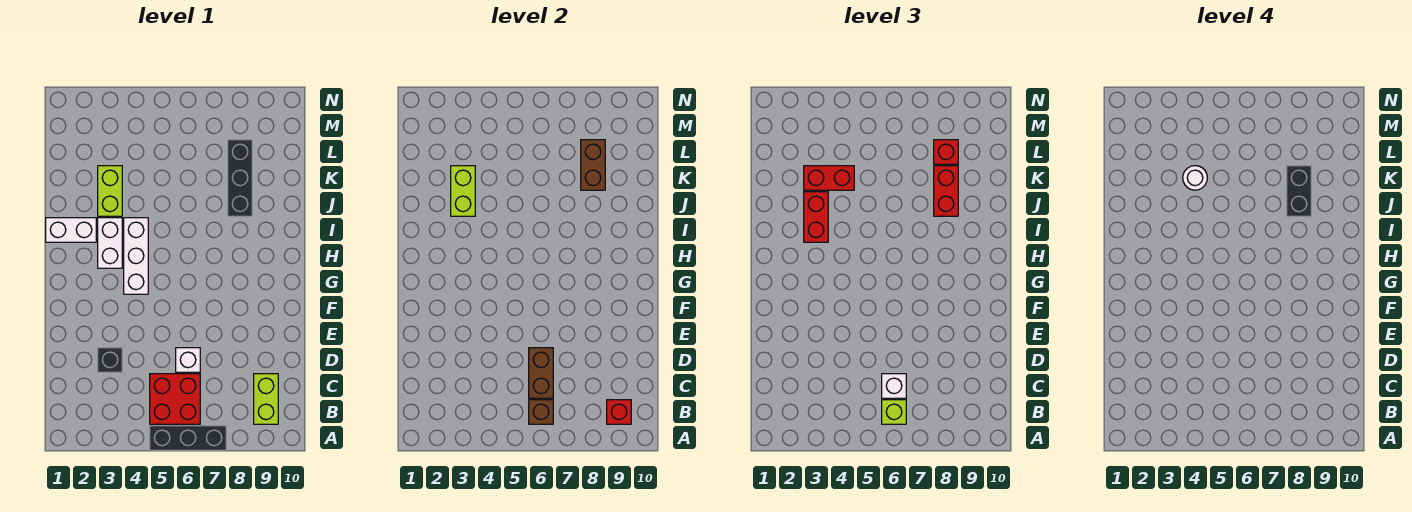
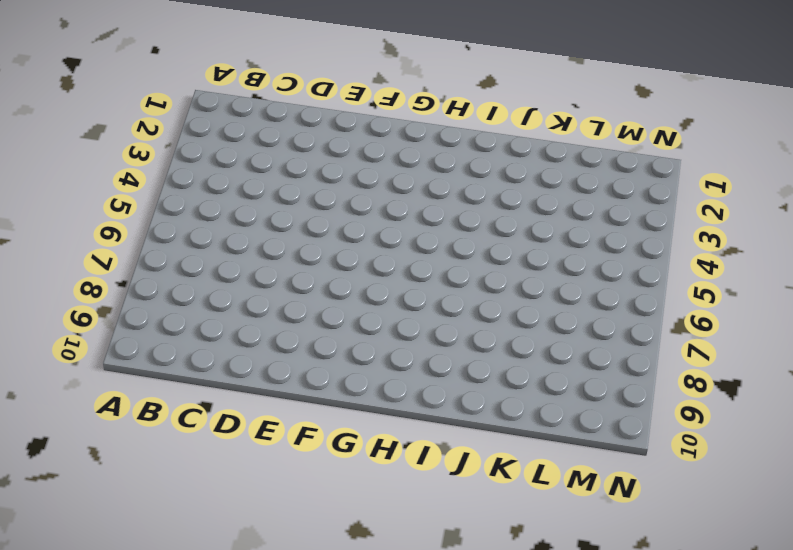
none -> black brick A5:A7 level 1
none -> red brick B5:C6 level 1
none -> lime brick B9:C9 level 1

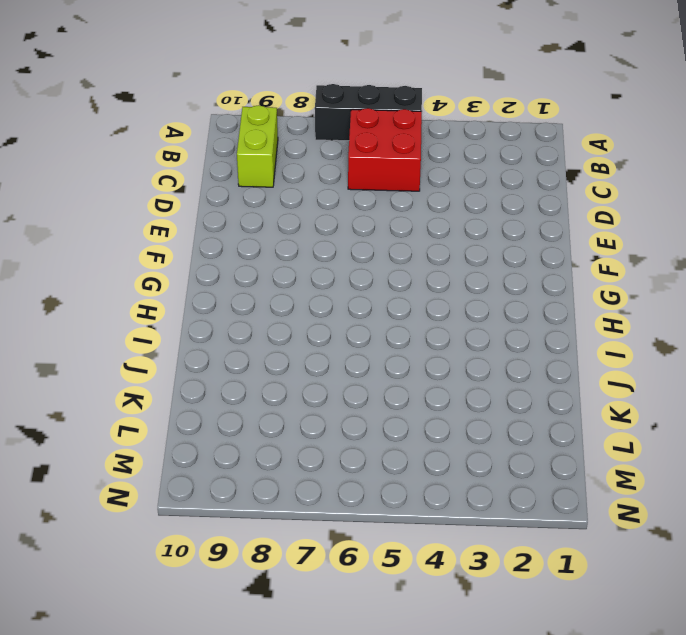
none -> black brick D3 level 1
none -> white brick D6 level 1
none -> white brick G4:I4 level 1

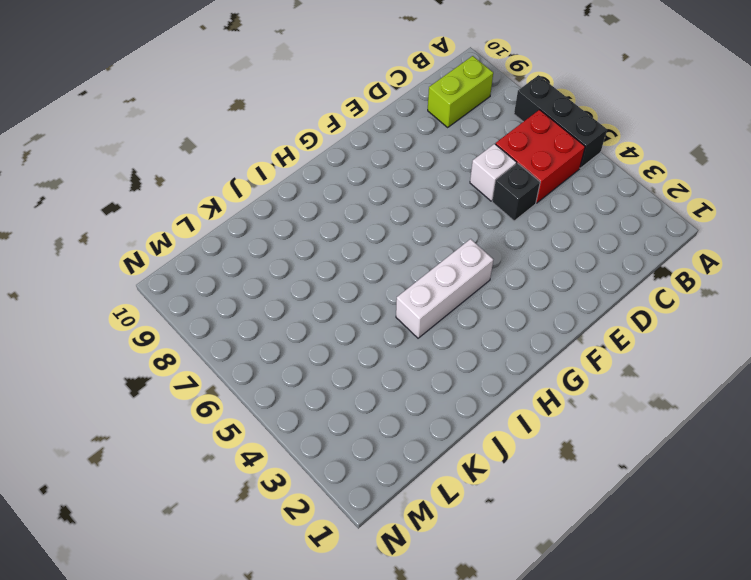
black brick D5 level 1 -> black brick D3 level 1
none -> white brick H3:I3 level 1
none -> white brick I1:I2 level 1
none -> lime brick J3:K3 level 1

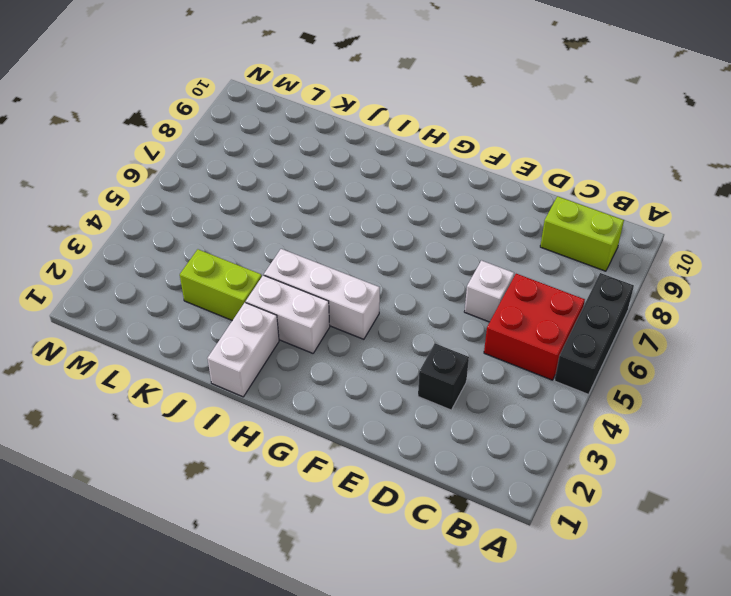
none -> black brick J8:L8 level 1
none -> brown brick B6 level 2
none -> red brick B9 level 2

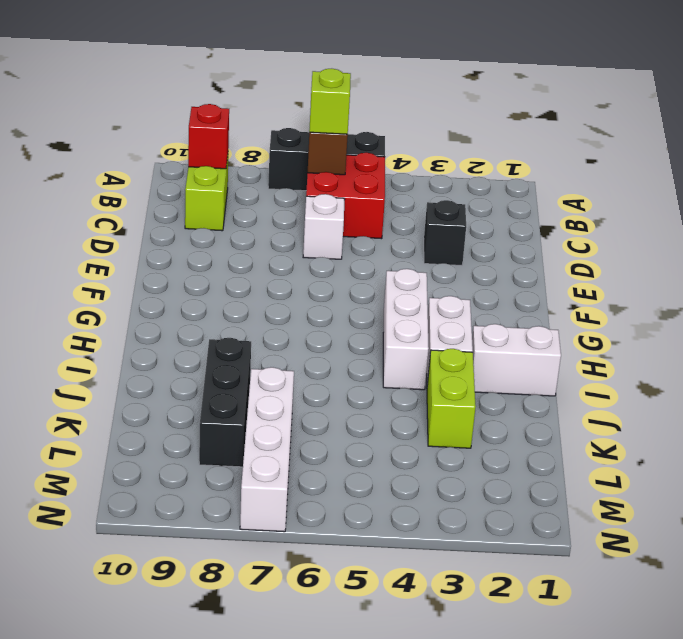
white brick K7:N7 level 1 -> none
none -> brown brick C6:D6 level 2
none -> lime brick J3:K3 level 2
none -> brown brick K8:L8 level 2

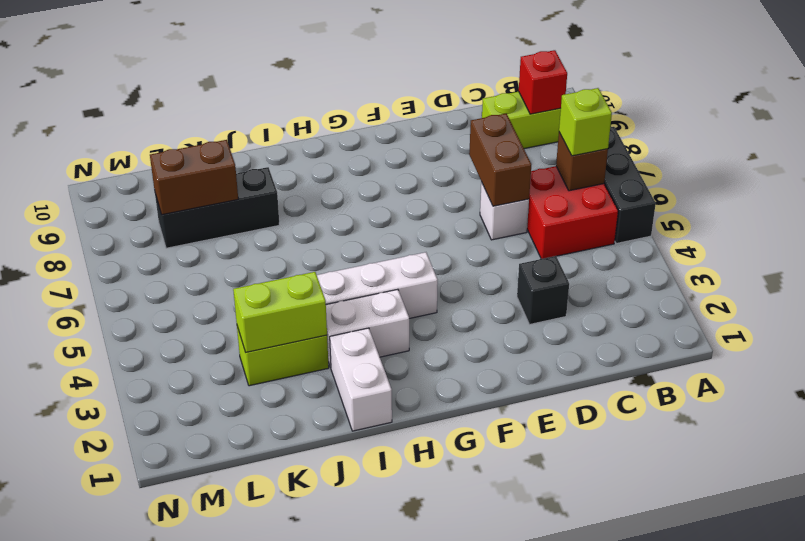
brown brick D6:D7 level 2 -> brown brick C6:D6 level 2
none -> white brick C6 level 3
none -> red brick I3:J3 level 3
none -> red brick J8:K8 level 3

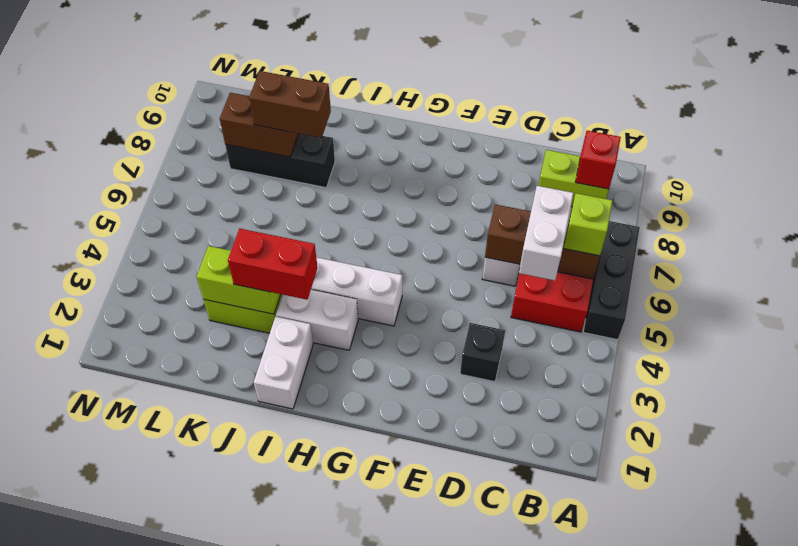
white brick C5:C6 level 3 -> white brick C6 level 3
brown brick J8:K8 level 3 -> red brick J8:K8 level 3
none -> red brick K3:K4 level 3
none -> red brick L8 level 3
none -> black brick J8:K8 level 4

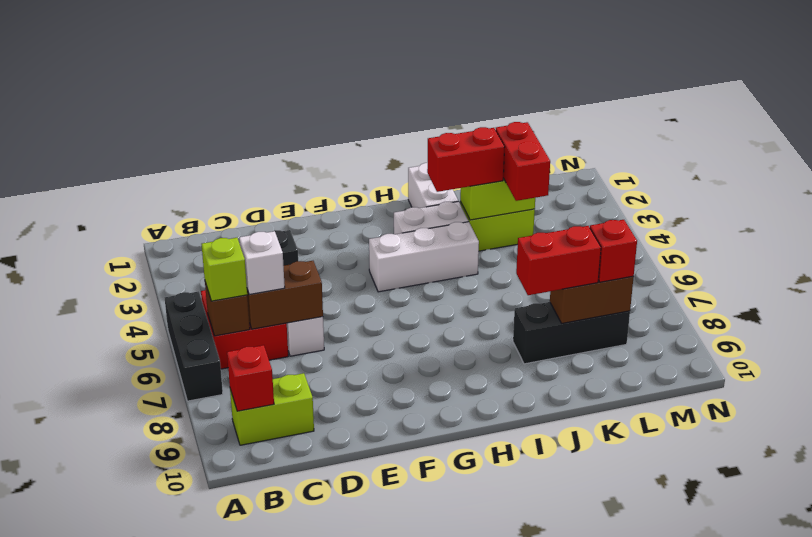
none -> black brick J8:K8 level 4
none -> white round brick K4 level 4

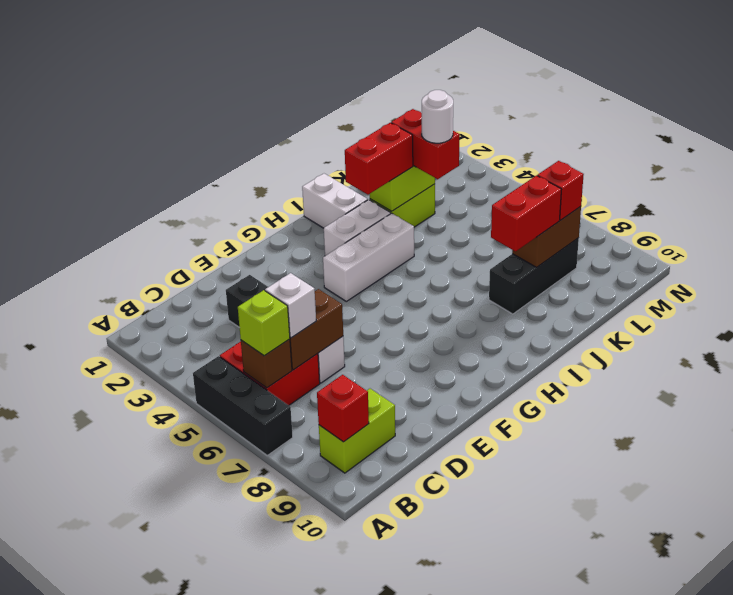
none -> black brick J8:K8 level 4

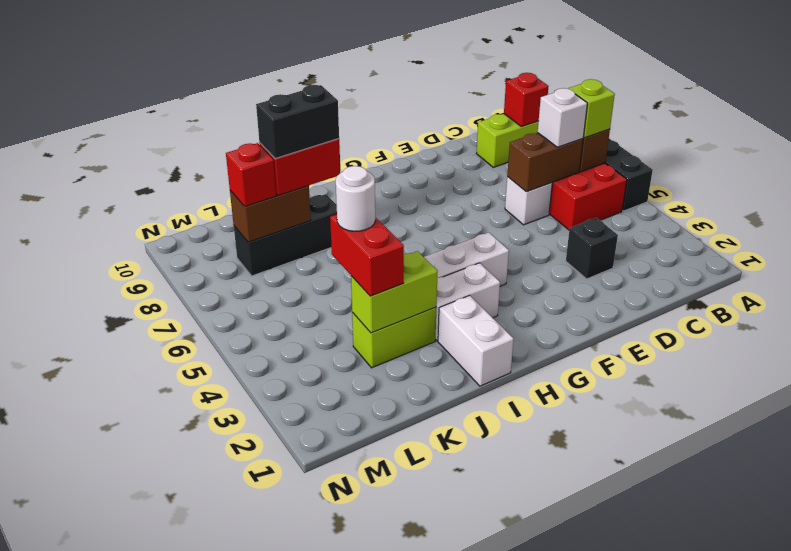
none -> red brick I3:J3 level 3

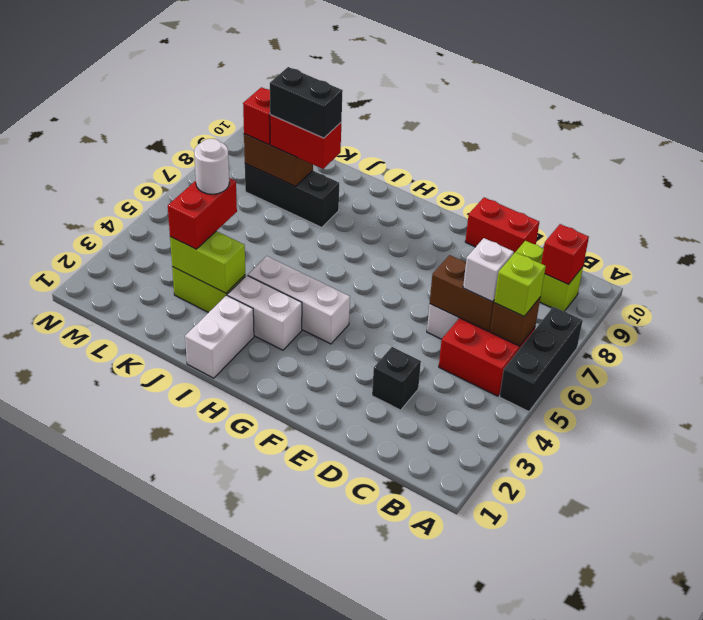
red brick D10:E10 level 1 -> red brick I3:J3 level 3

